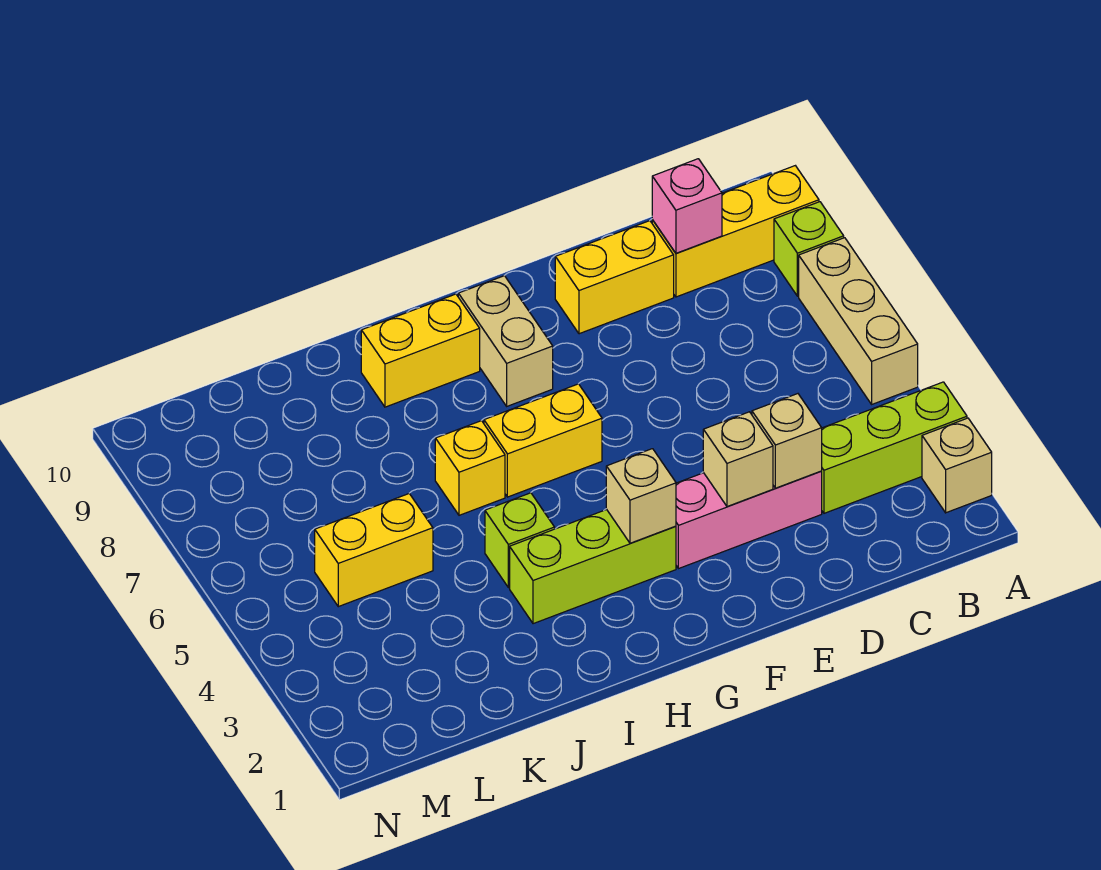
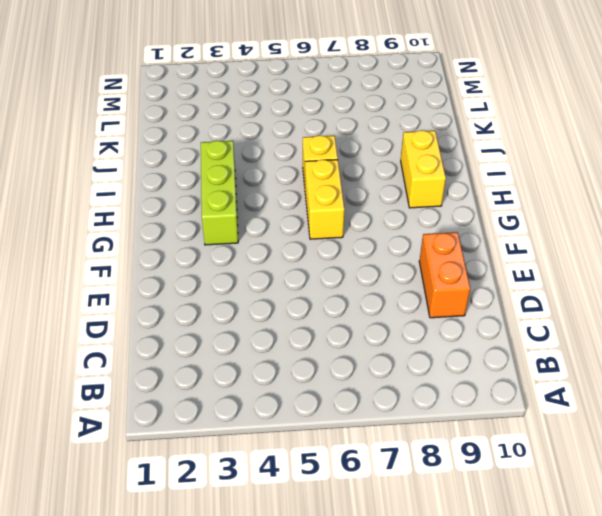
orange brick D9:E9 level 1 -> yellow brick D9:E9 level 1
none -> tan brick A2 level 1
none -> lime brick A3:C3 level 1
none -> tan brick A5:A7 level 1

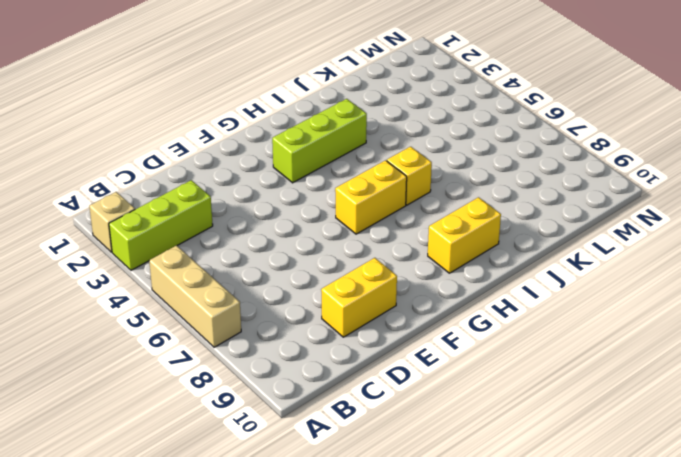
none -> lime brick A8 level 1
none -> yellow brick A9:C9 level 1
none -> pink brick D3:F3 level 1

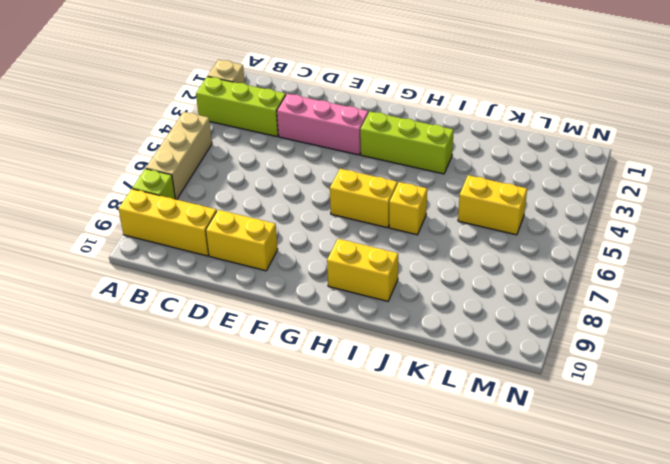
none -> tan brick G8:G9 level 1
none -> lime brick I4 level 1
none -> pink brick C9 level 2

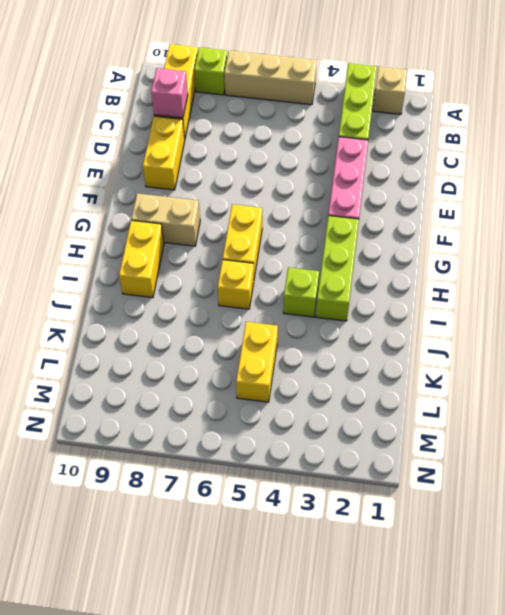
none -> tan brick D3 level 2
none -> tan brick E3 level 2
none -> tan brick G3 level 2

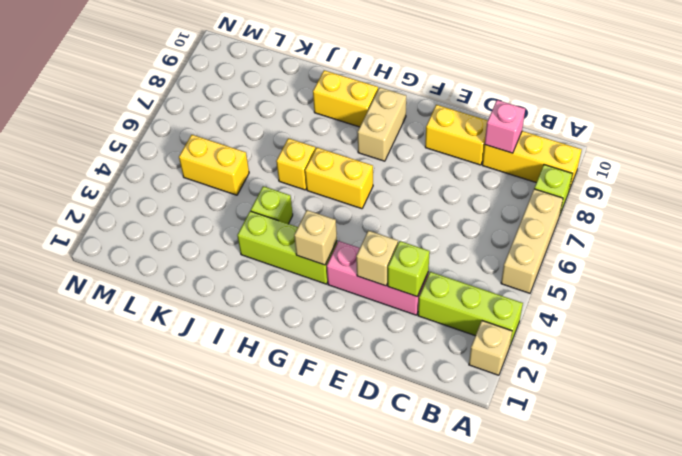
lime brick D3 level 2 -> tan brick D3 level 2

